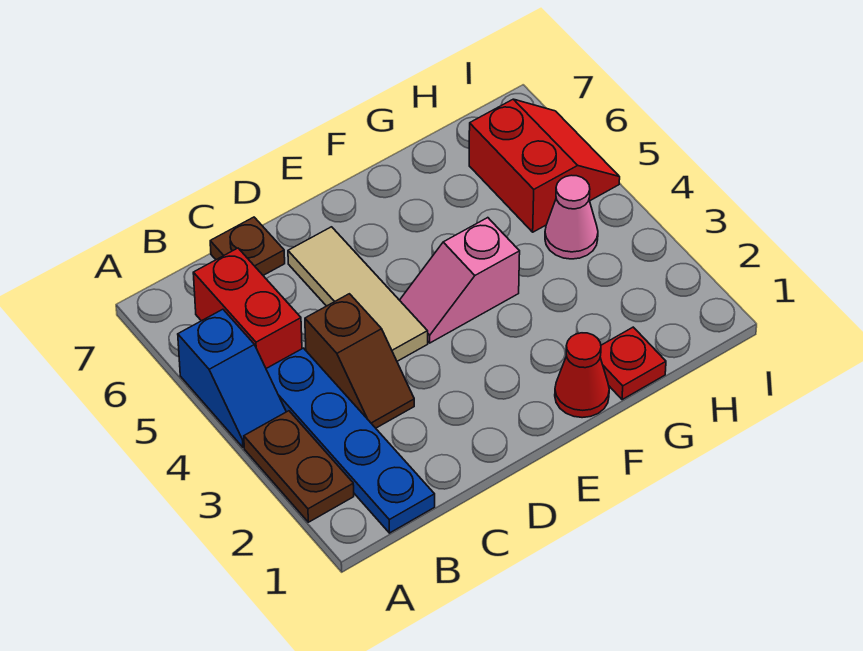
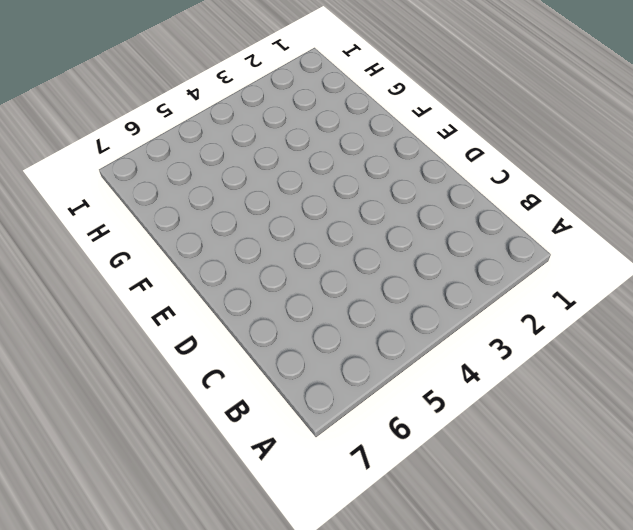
none -> brown plate A2:A3 level 1
none -> blue slope A4:A5 level 1 top 5
none -> blue plate B1:B4 level 1

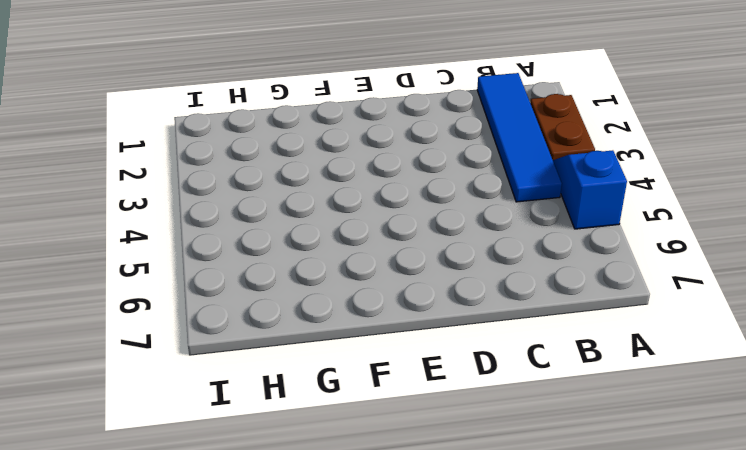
blue tile B1:B4 level 1 -> blue plate B1:B4 level 1
none -> red brick B5:B6 level 1
none -> brown slope C3:C4 level 1 top 4
none -> brown plate C7 level 1

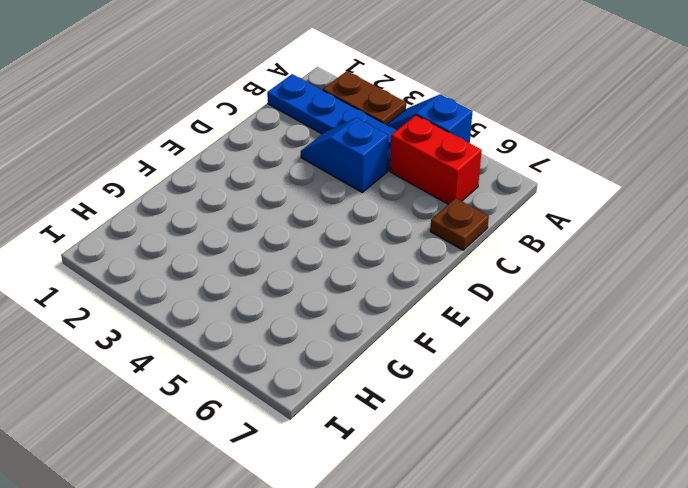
blue slope C3:C4 level 1 top 4 -> brown slope C3:C4 level 1 top 4
none -> tan tile D4:D6 level 1
none -> pink slope E4:F4 level 1 top F
none -> red cone F1 level 1

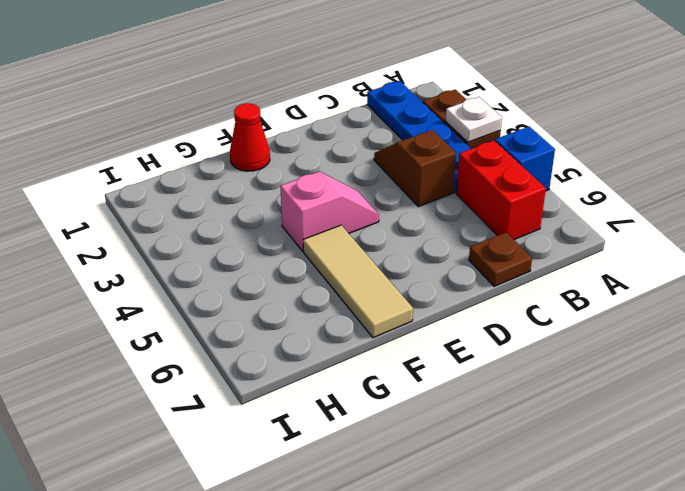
white plate A3 level 2 -> none
tan tile F5:F7 level 1 -> tan tile D4:D6 level 1
none -> red plate G1 level 1
none -> pink cone H4 level 1
none -> red slope H5:I6 level 1 top H

